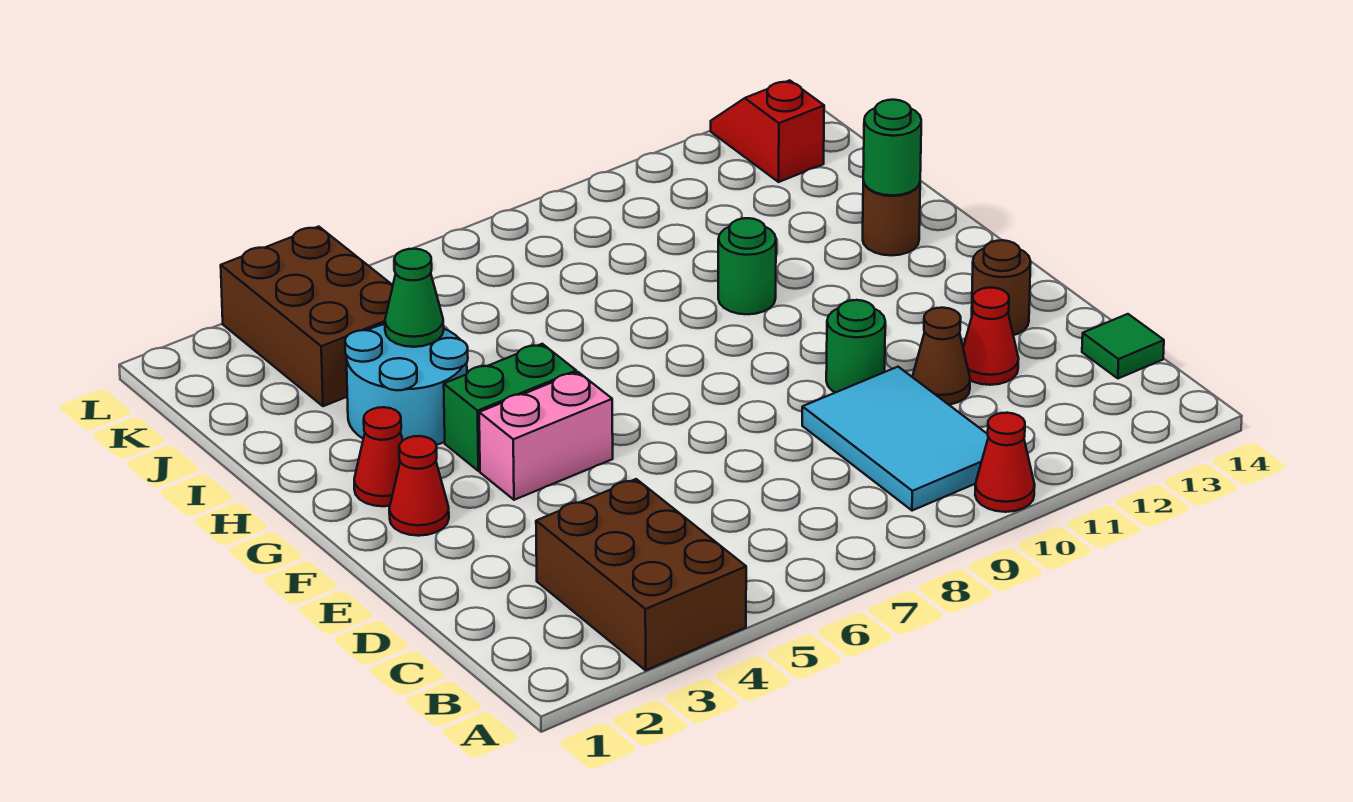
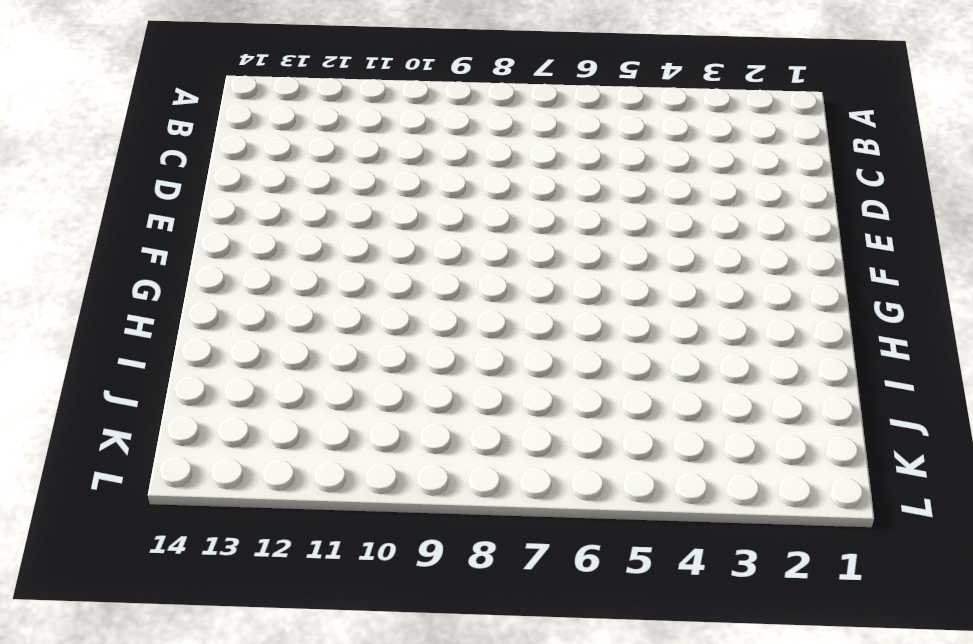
none -> brown brick A3:C4 level 1
none -> red cone A10 level 1
none -> cyan tile B9:D10 level 1

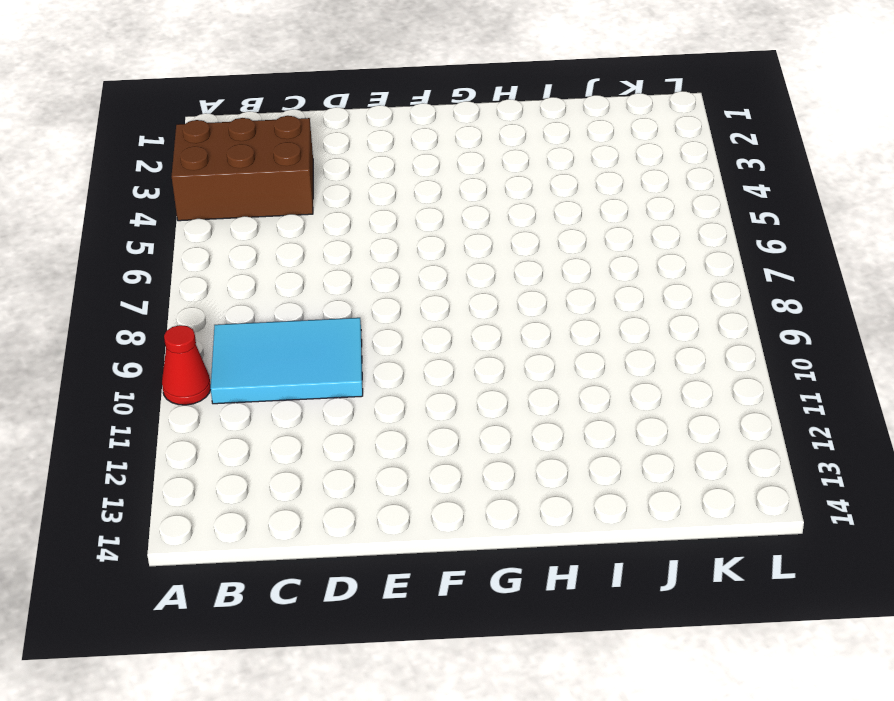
none -> green tile C14 level 1
none -> brown cone D11 level 1
none -> red cone D12 level 1

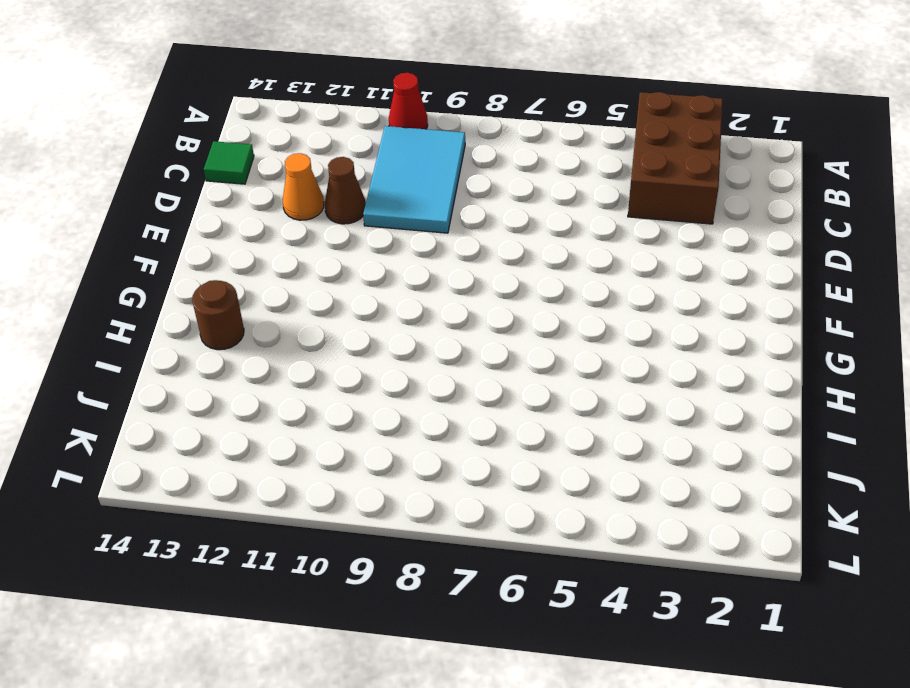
orange cone D12 level 1 -> red cone D12 level 1
none -> green round brick E10 level 1
none -> brown round brick E13 level 1
none -> red cone F2 level 1

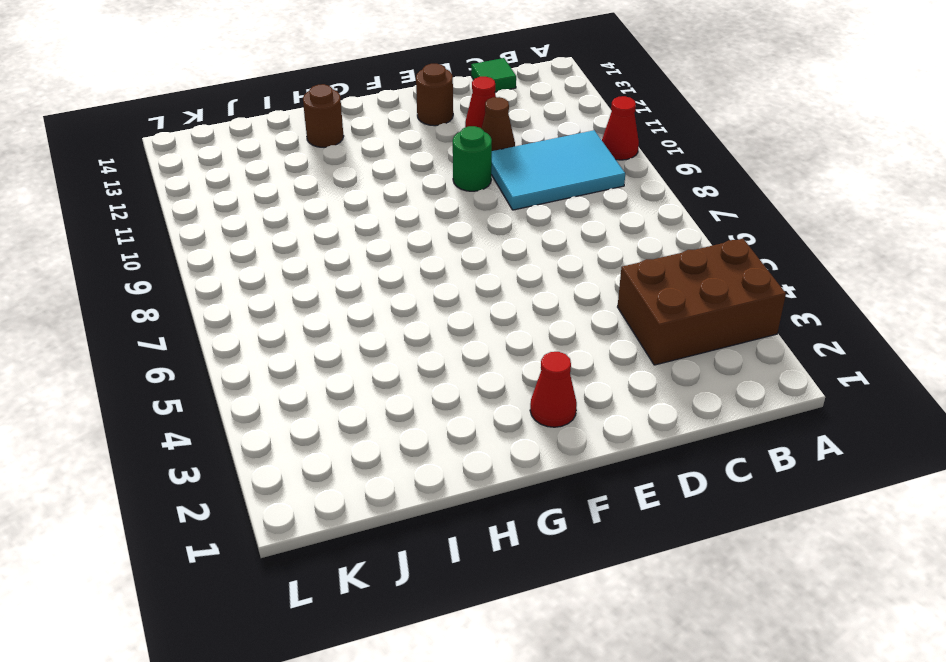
none -> pink brick F4:F5 level 1
none -> red cone G2 level 1
none -> green brick G4:G5 level 1

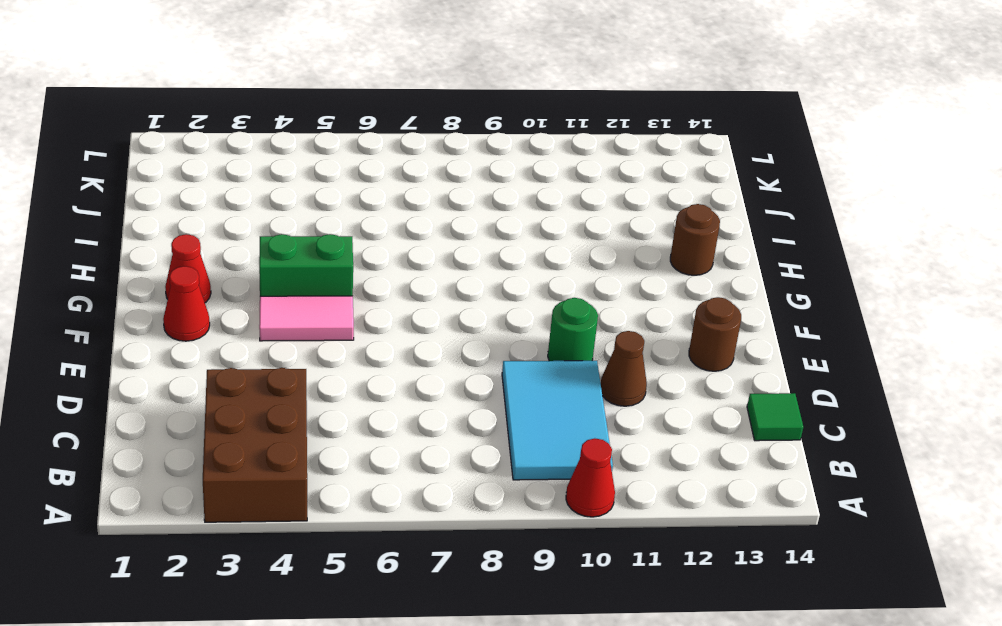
pink tile F4:F5 level 1 -> pink brick F4:F5 level 1
none -> red cone D12 level 1
none -> cyan round brick H3:I4 level 1
none -> green round brick H10 level 1

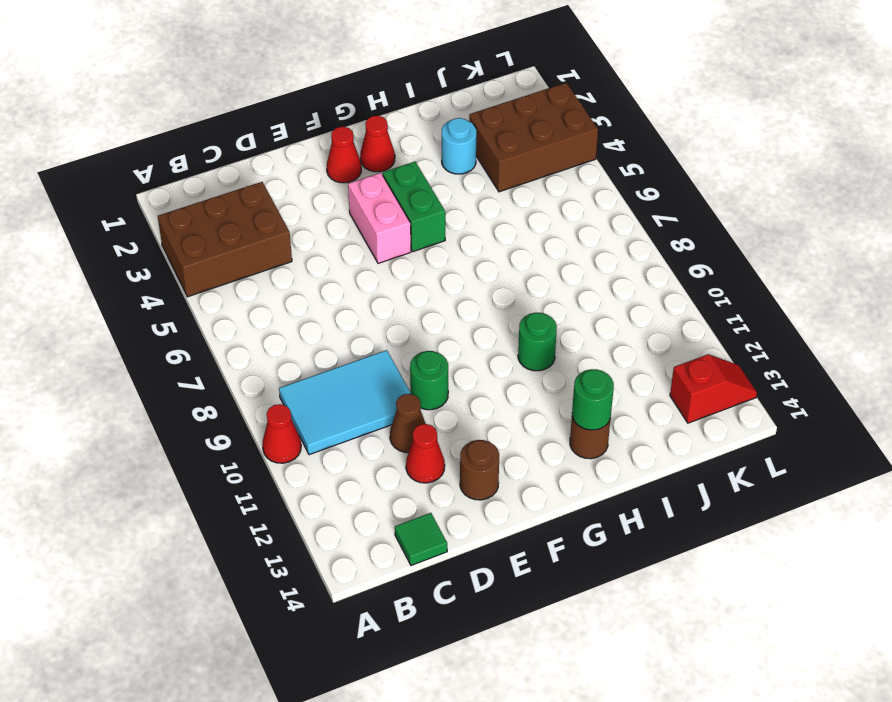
cyan round brick I3 level 1 -> cyan round brick H3:I4 level 1
none -> green cone I4 level 2

